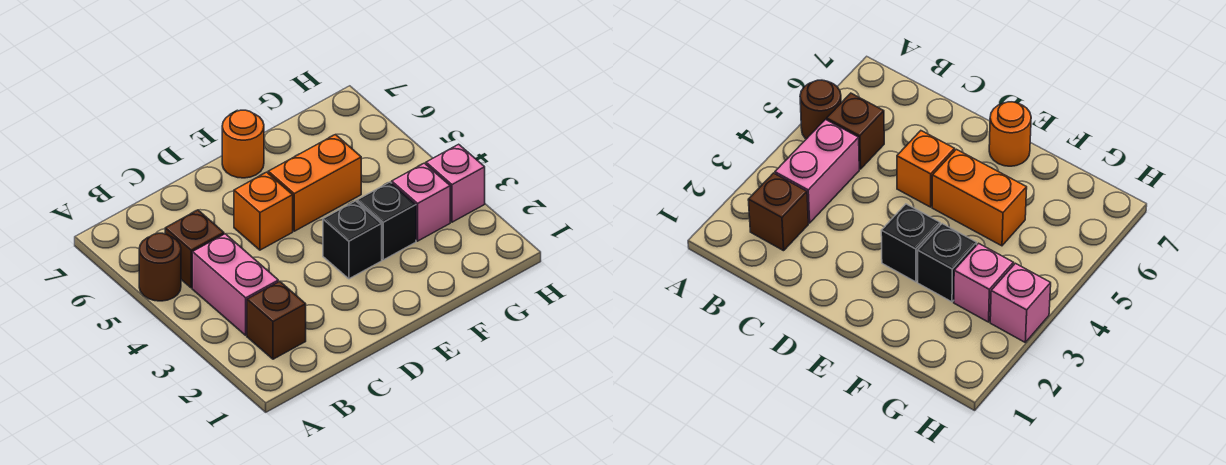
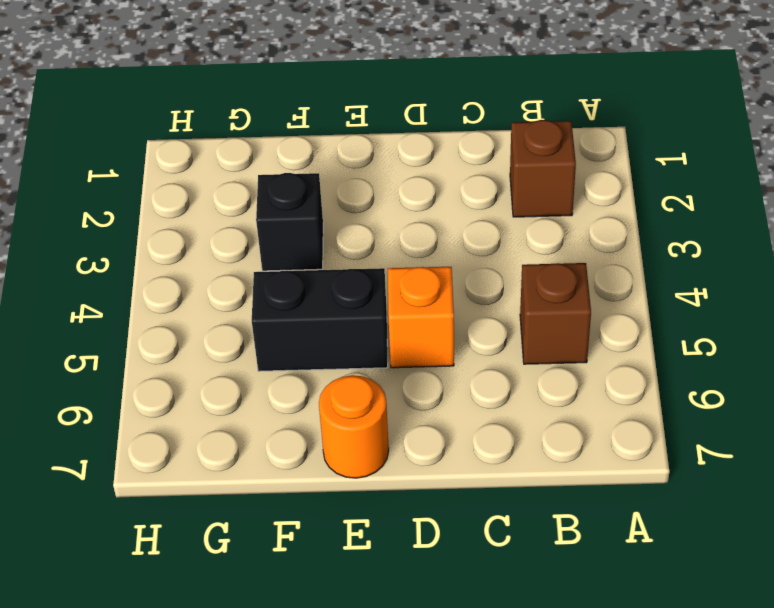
black brick E5:F5 level 1 -> orange brick E5:F5 level 1
none -> brown round brick A5 level 1
none -> pink brick B3:B4 level 1

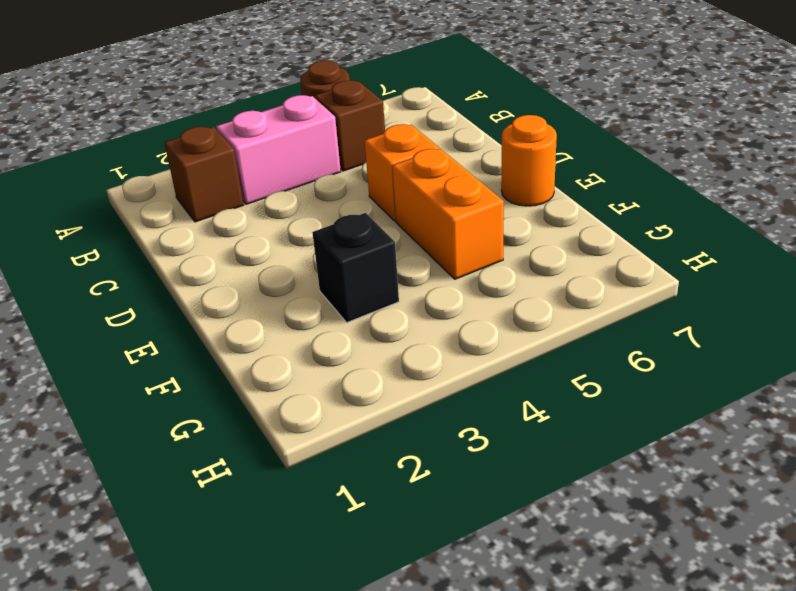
none -> black brick E3 level 1
none -> pink brick G3 level 1

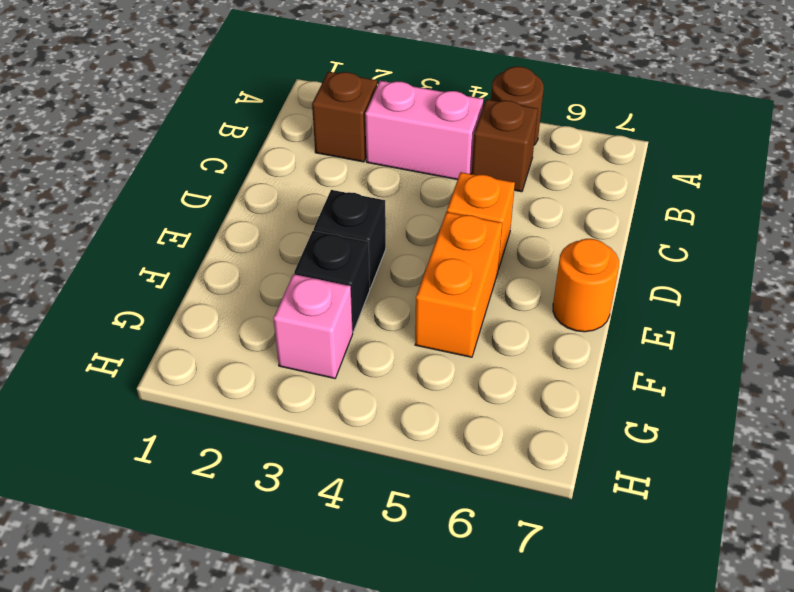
none -> pink brick H3 level 1

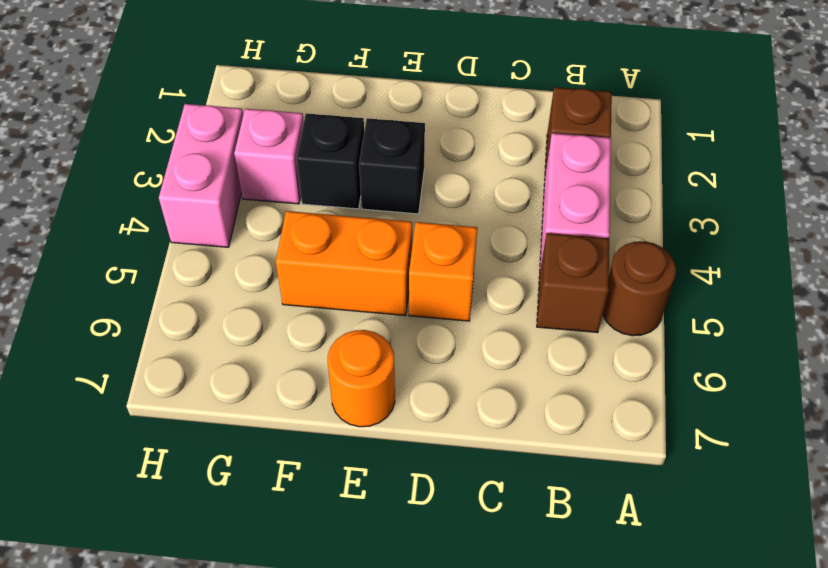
pink brick H3:H4 level 1 -> pink brick H3 level 1

